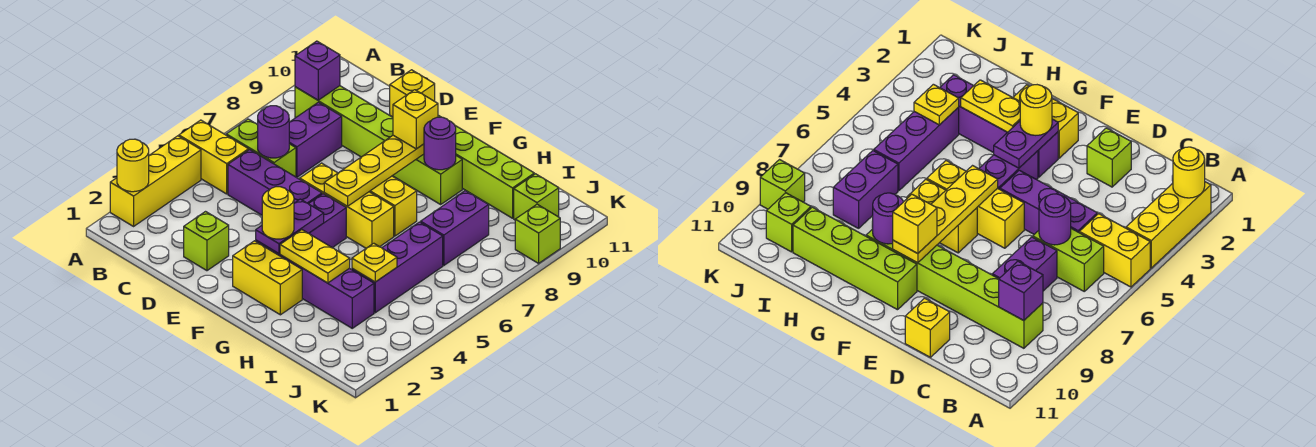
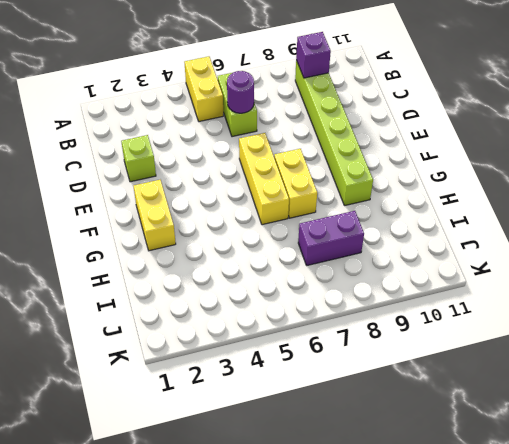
none -> yellow brick A2:A4 level 1
none -> purple brick C5:E5 level 1
none -> purple brick C7:C8 level 1

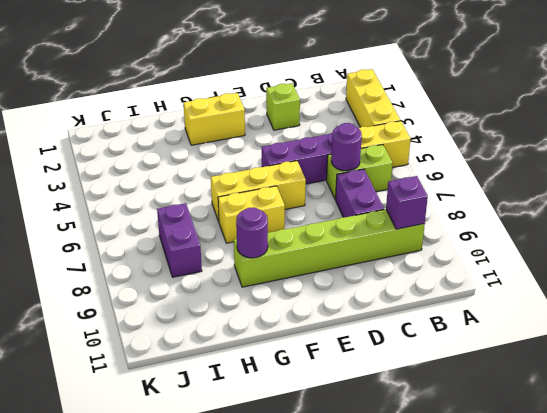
none -> yellow brick D11 level 1
none -> purple brick F3:I3 level 1
none -> purple brick F4:F5 level 1

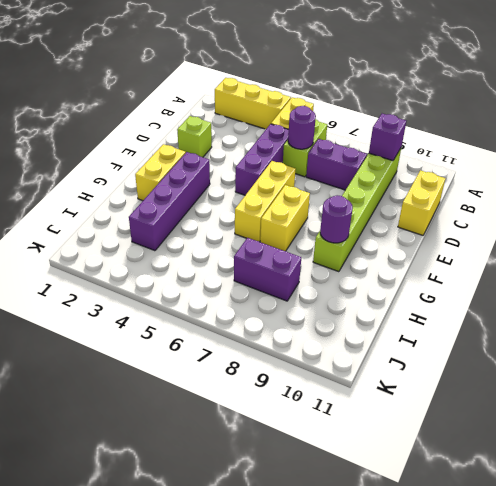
yellow brick C11:D11 level 1 -> yellow brick D11 level 1
none -> purple brick F4:F5 level 1
none -> lime brick F10:I10 level 1
none -> purple brick I4:I6 level 1

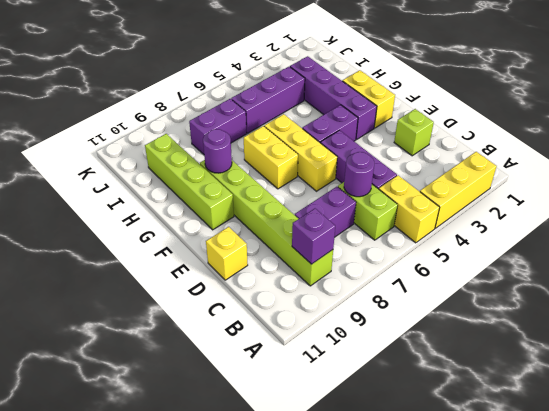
none -> lime brick J10 level 1
none -> lime brick K9 level 1
none -> yellow round brick A2 level 2

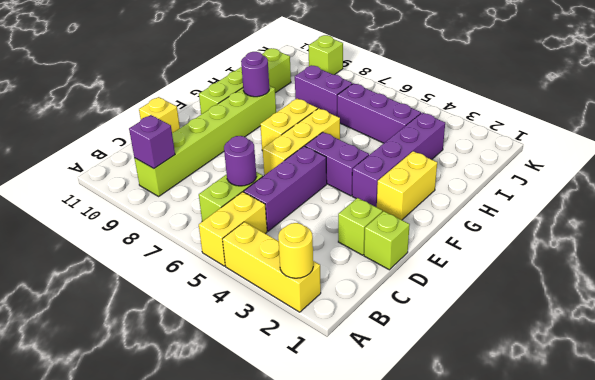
lime brick D1 level 1 -> lime brick J10 level 1
none -> purple brick C7:C8 level 1
none -> purple plate F3:F4 level 2
none -> yellow plate F6:F9 level 2

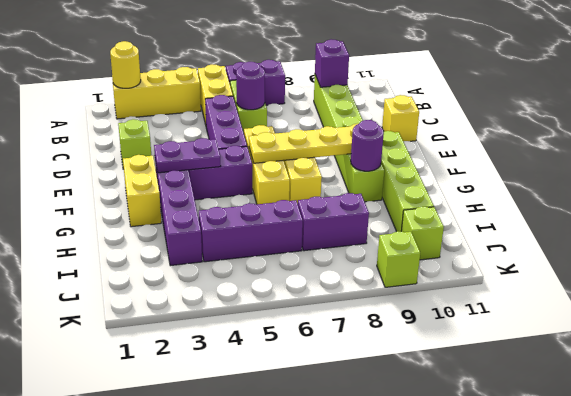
purple brick A6:A7 level 1 -> purple brick C7:C8 level 1
none -> yellow plate G3:H3 level 2
none -> yellow plate I4 level 2
none -> yellow round brick F3 level 3

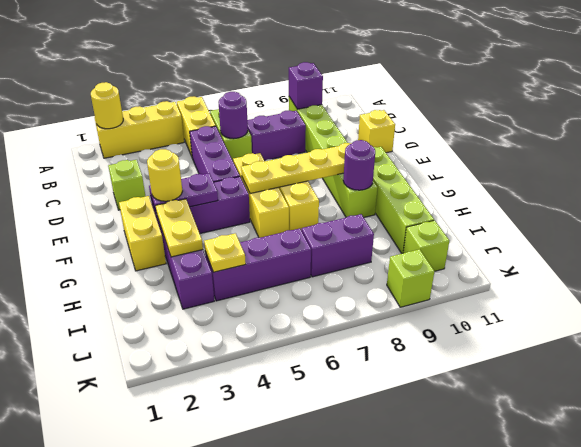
none -> yellow brick F9 level 3

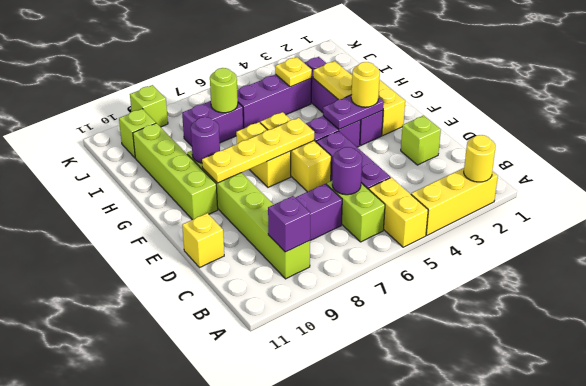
lime round brick I7 level 2 -> none
none -> yellow brick F9 level 3

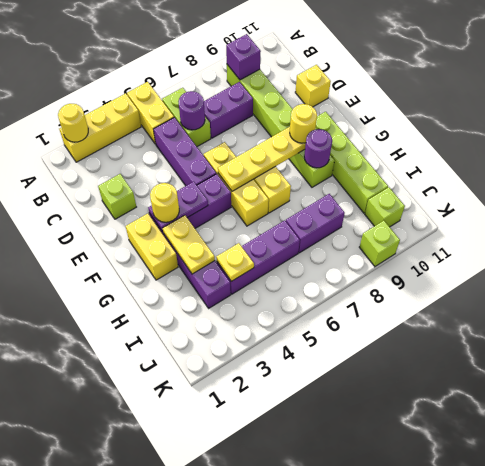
yellow round brick F9 level 3 -> yellow brick F9 level 3

